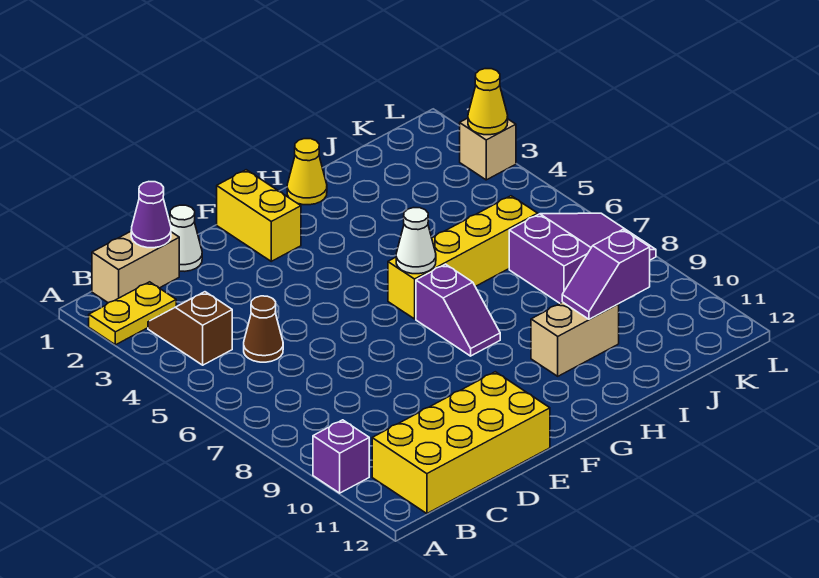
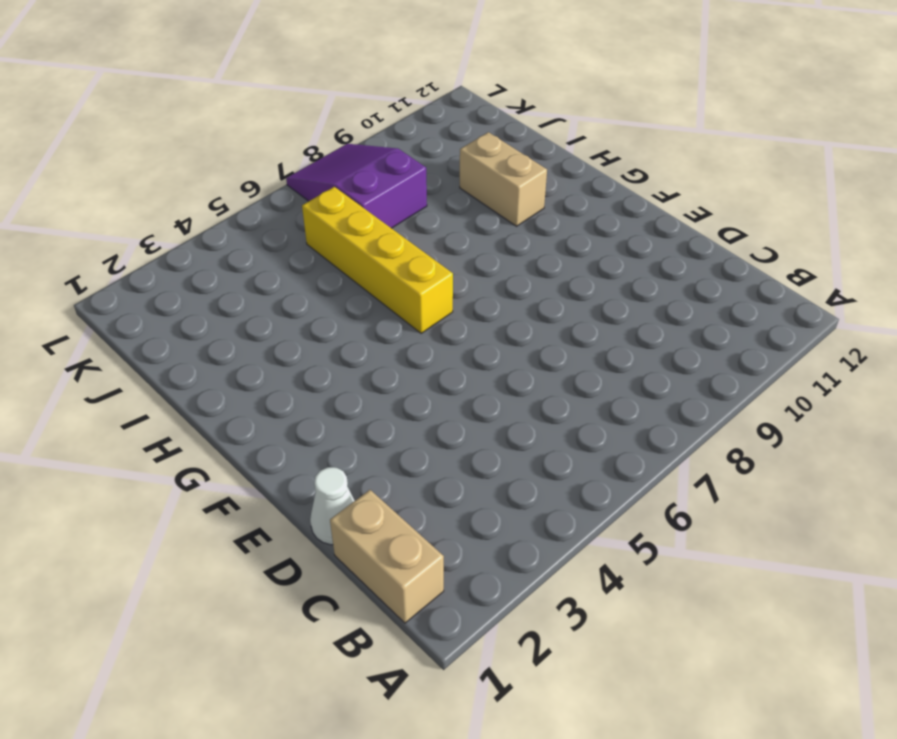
none -> yellow plate A2:B2 level 1
none -> purple brick A10 level 1
none -> brown slope B3:B4 level 1 top 4

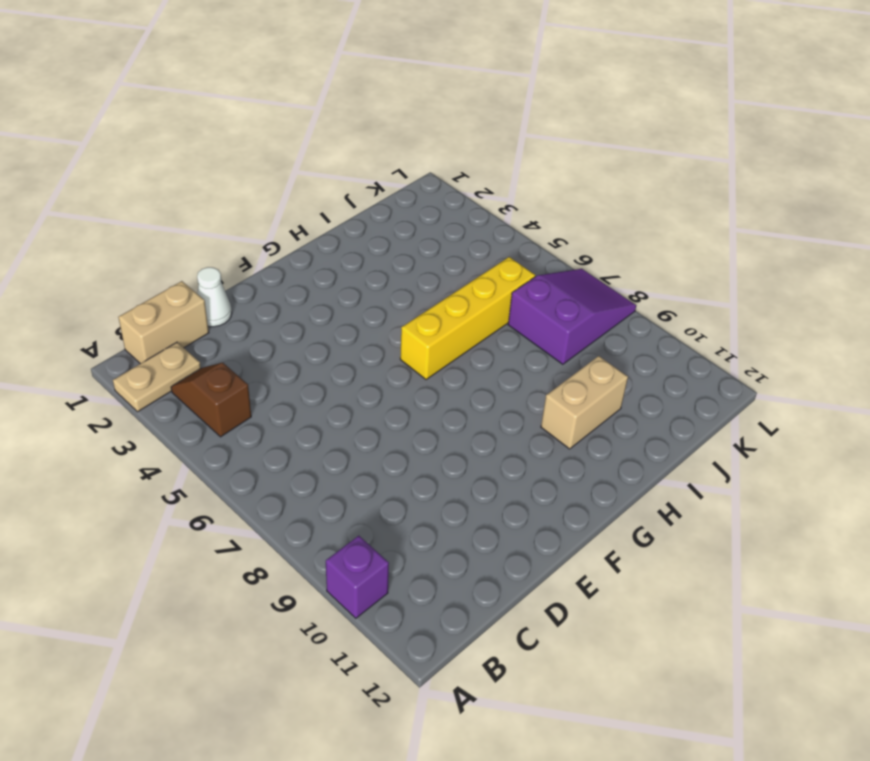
tan plate A2:B2 level 1 -> yellow plate A2:B2 level 1
none -> yellow brick B11:E12 level 1
none -> brown cone C5 level 1
none -> yellow brick F1:F2 level 1

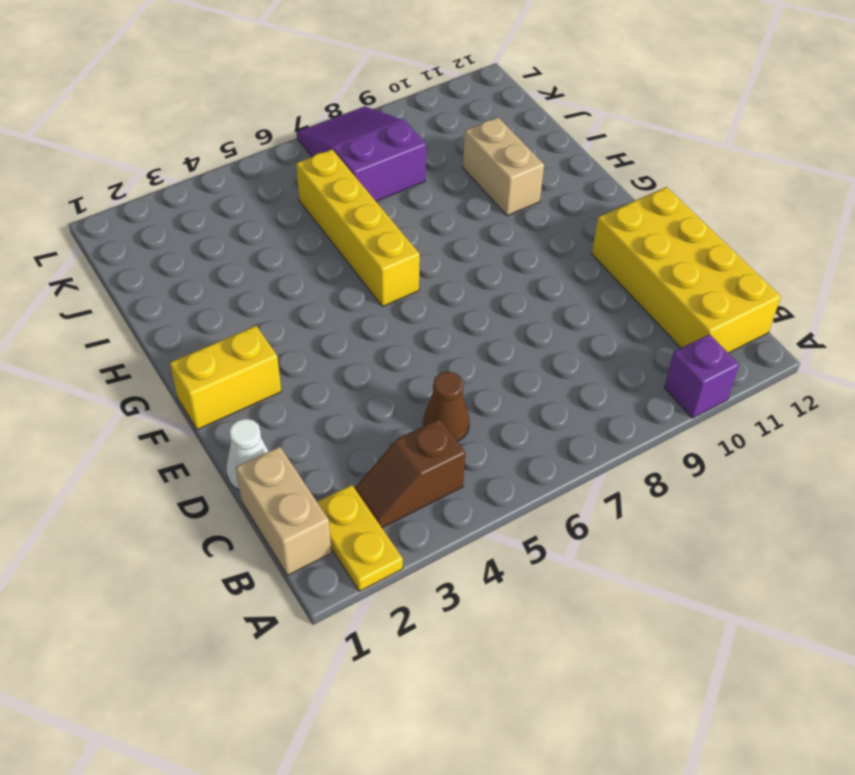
none -> purple slope G7:G8 level 1 top 7
none -> yellow cone H1 level 1
none -> tan brick L3 level 1

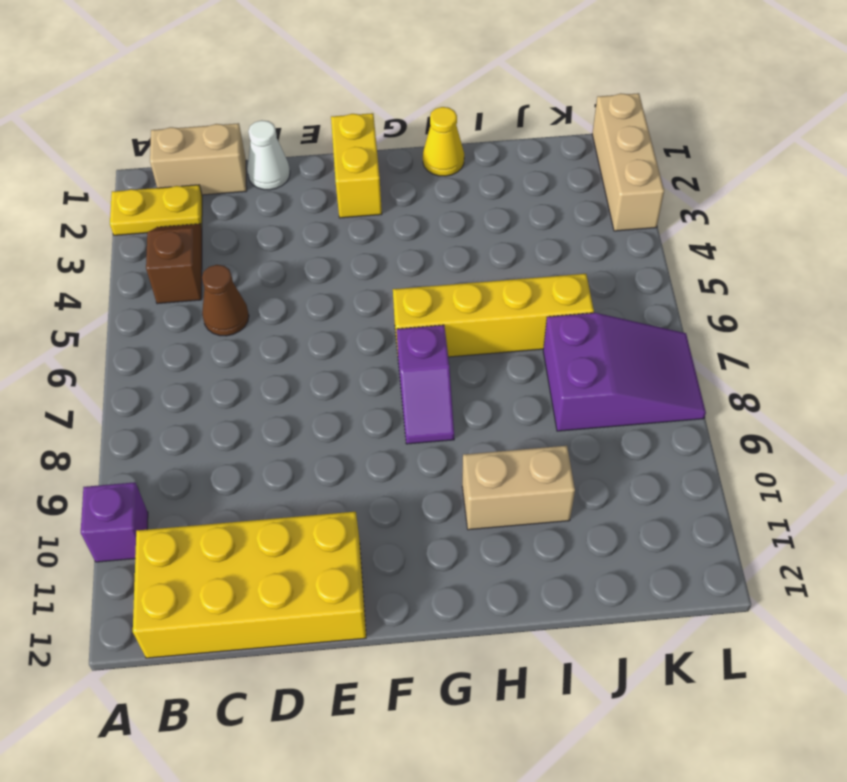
tan brick L1:L3 level 1 -> tan brick L3 level 1
none -> purple cone C1 level 2
none -> white cone G6 level 2
none -> purple slope I10:J10 level 2 top J

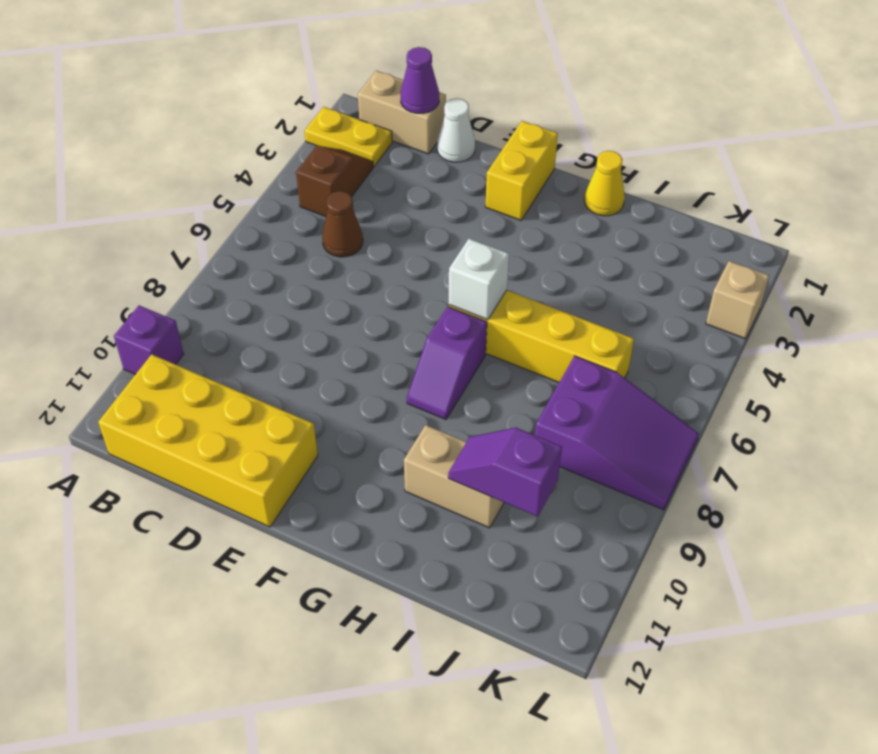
white brick G6 level 2 -> white cone G6 level 2
none -> yellow cone L3 level 2

